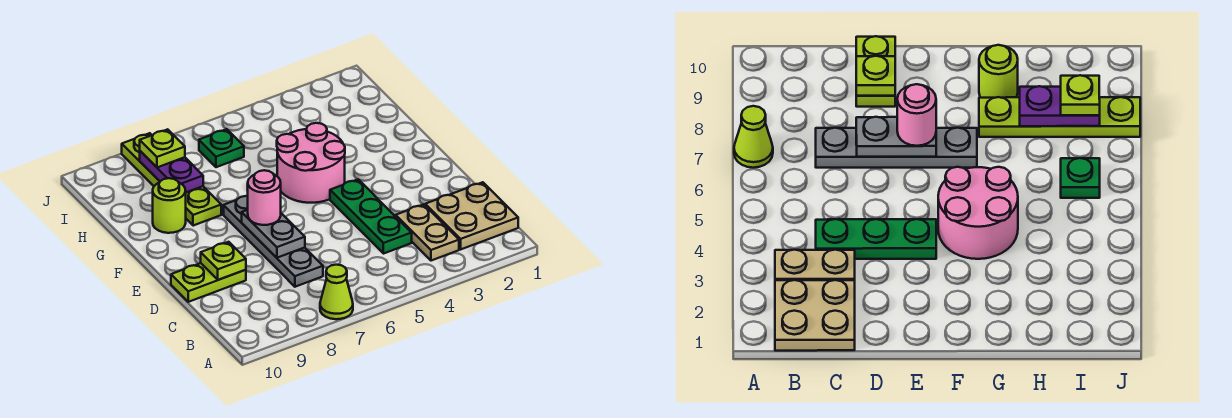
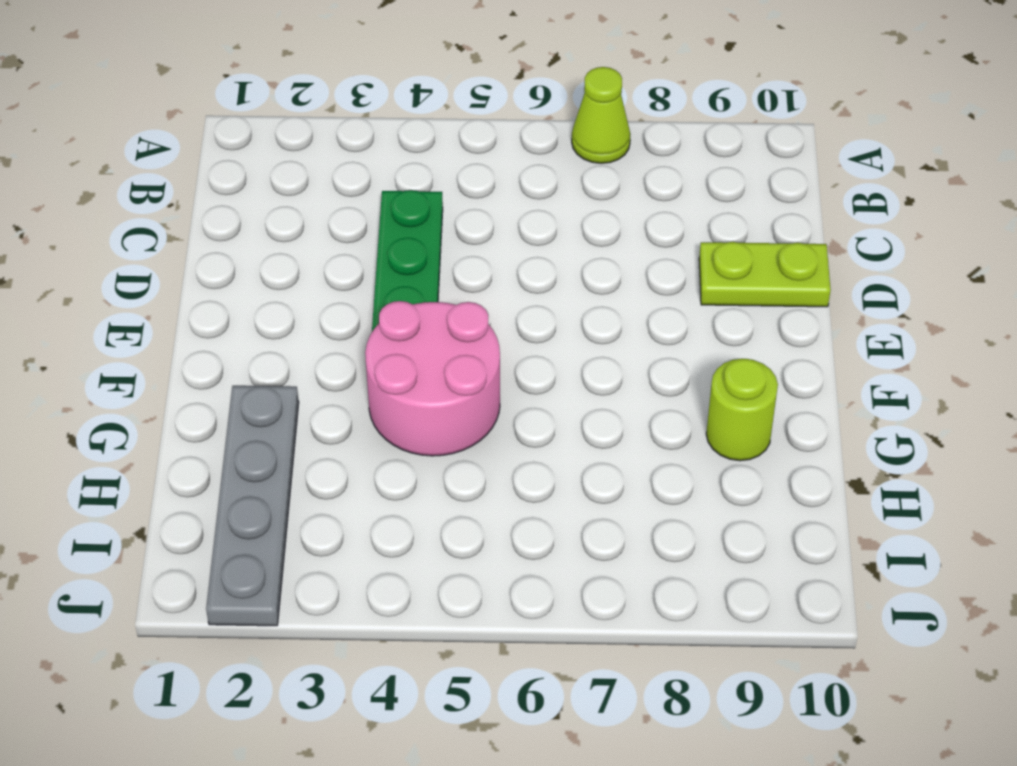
grey plate G2:J2 level 1 -> grey plate C7:F7 level 1
none -> tan plate B1:C2 level 1
none -> tan plate B3:C3 level 1
none -> lime plate G8:J8 level 1

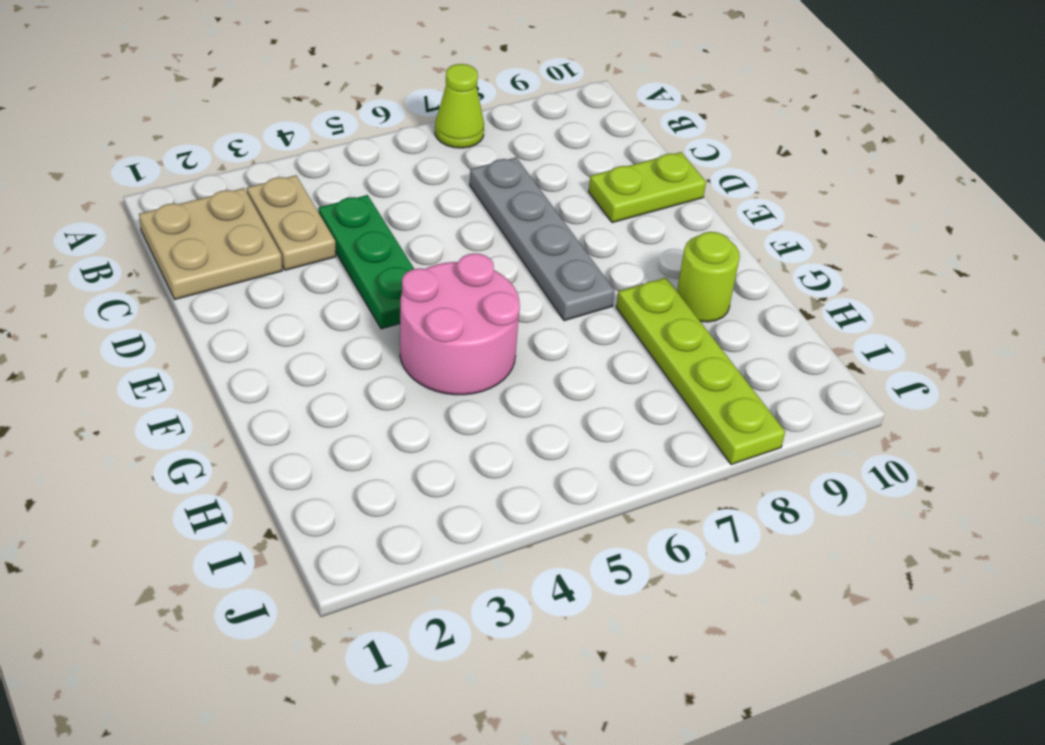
none -> green plate I6 level 1
none -> grey plate D7:E7 level 2
none -> lime plate D9 level 2

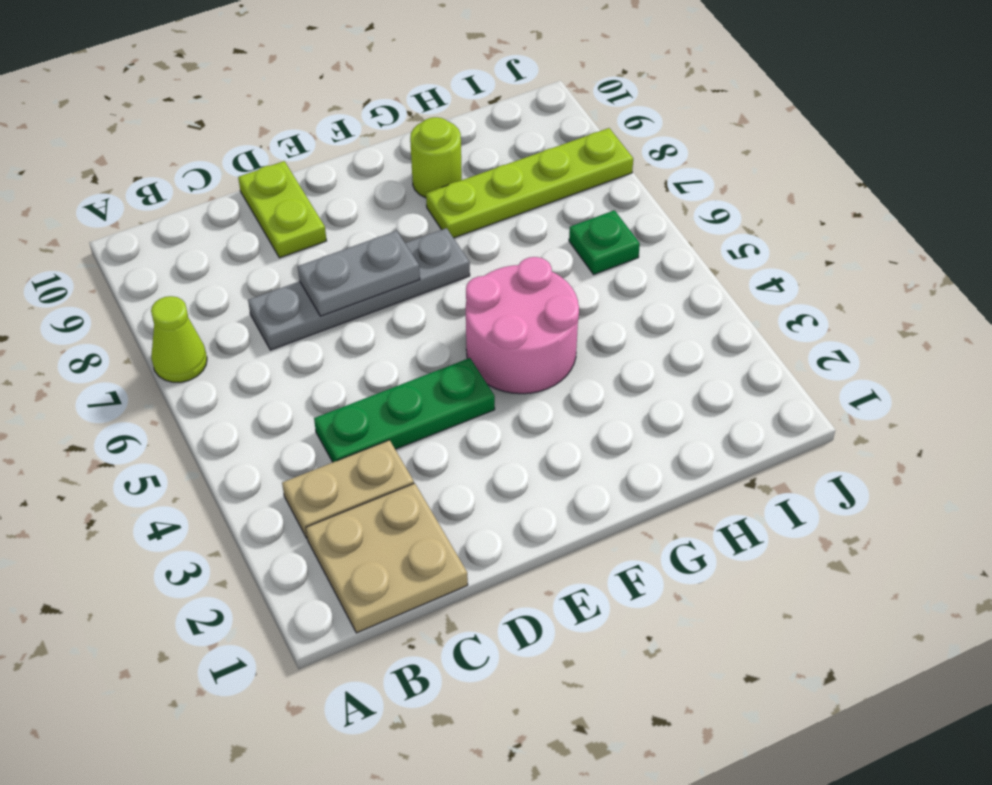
none -> lime plate D9 level 2
none -> purple plate H8:I8 level 2
none -> pink round brick E7 level 3

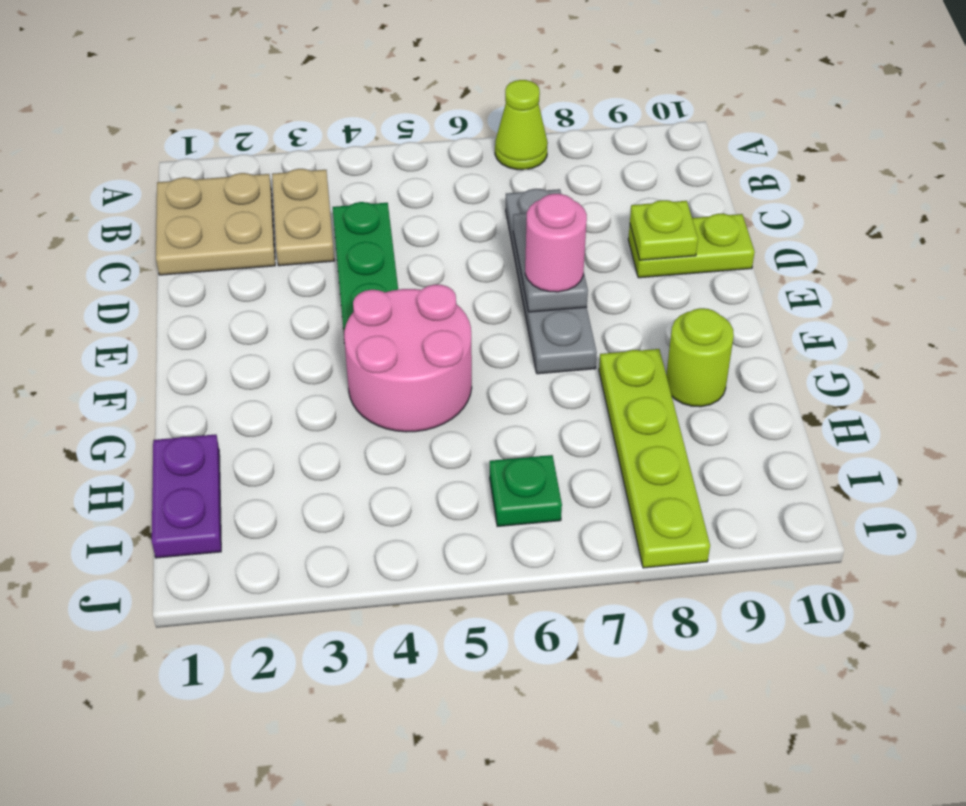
purple plate H1:I1 level 1 -> purple plate H8:I8 level 2
none -> lime plate I8 level 3

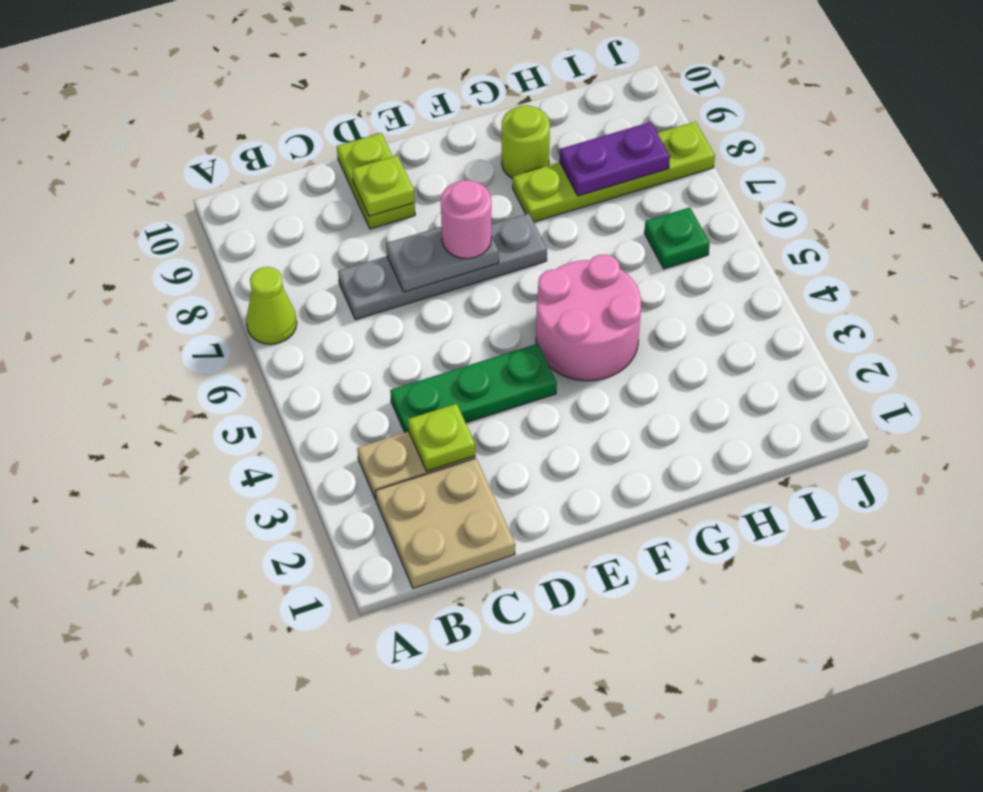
lime plate C3 level 2 -> lime plate I8 level 3

